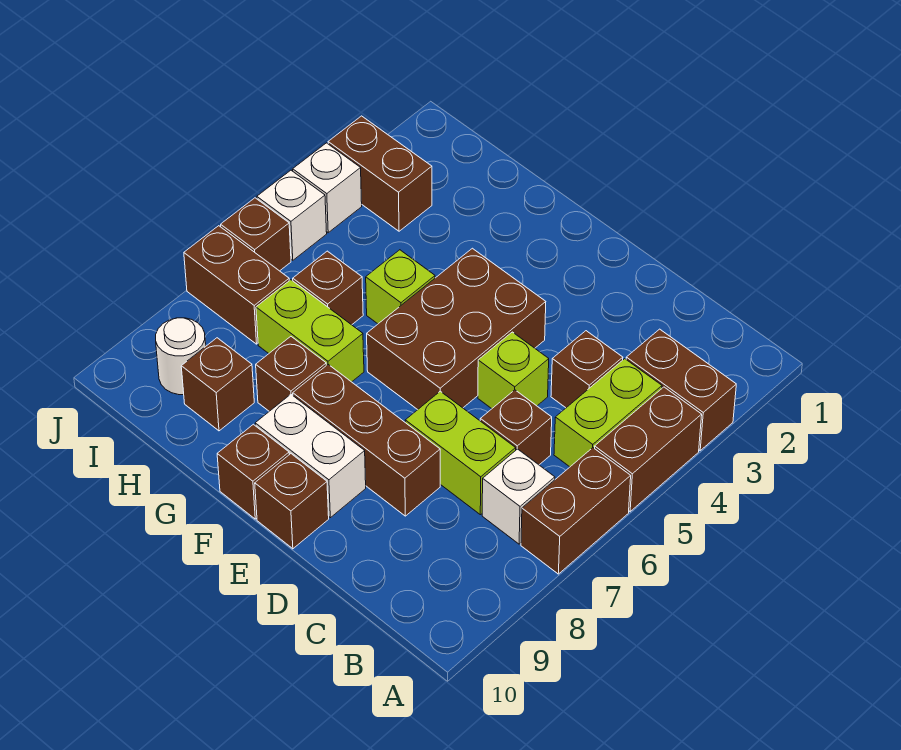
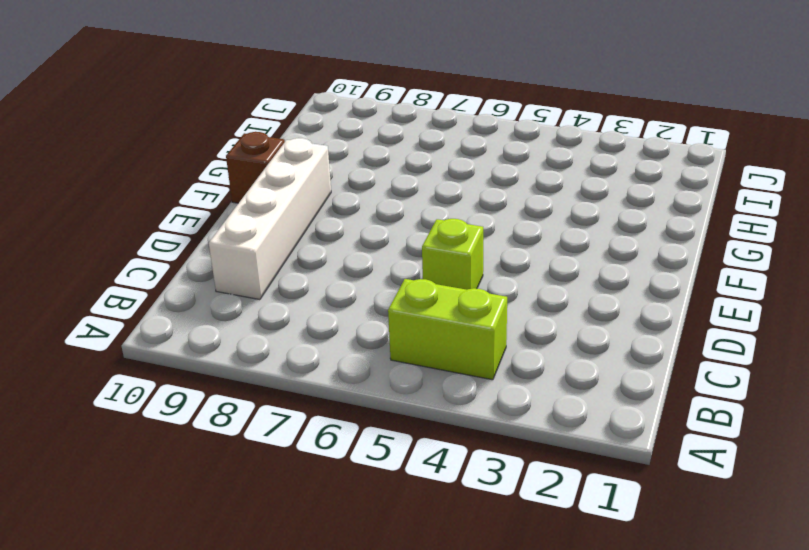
white brick C9:F9 level 1 -> white brick E9:F9 level 1
none -> brown brick A3:B3 level 1
none -> brown brick A4:A5 level 1
none -> brown brick A6:A7 level 1

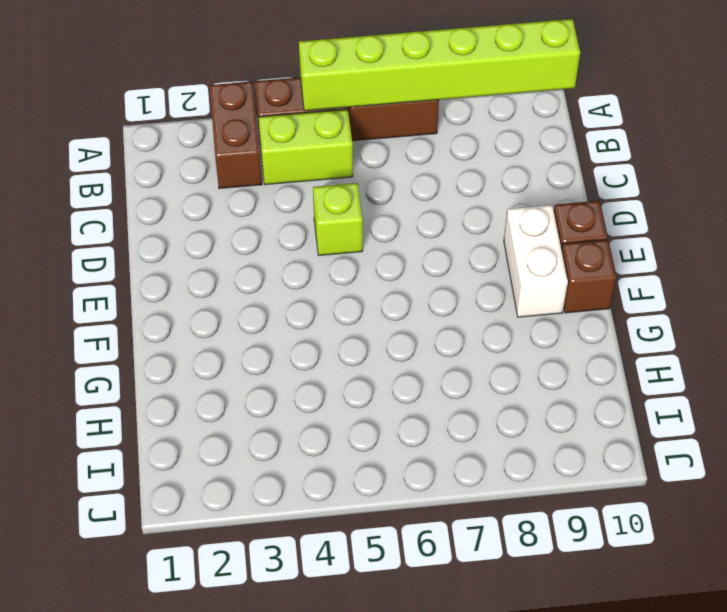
lime brick A5:A10 level 2 -> none
none -> white brick B7 level 1
none -> brown brick C4 level 1
none -> brown brick C6 level 1

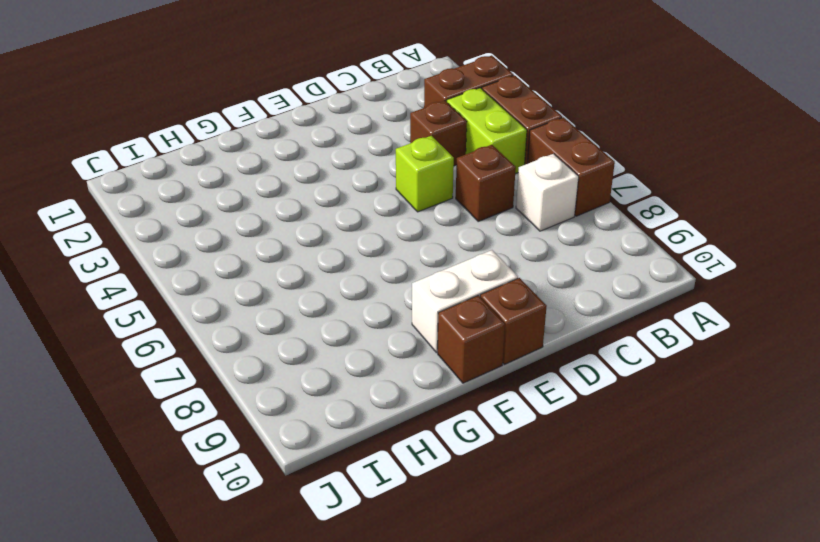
none -> lime brick C7:D7 level 1
none -> brown brick D8:F8 level 1
none -> brown brick E4:F6 level 1

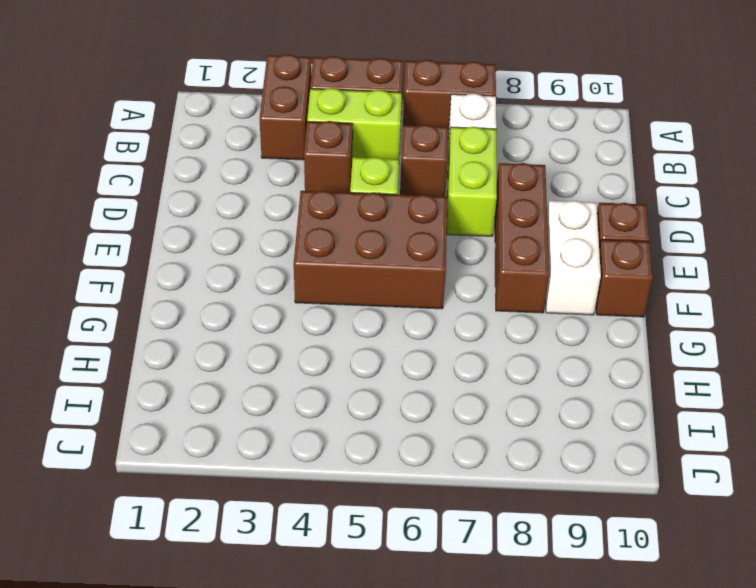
none -> lime brick G5 level 1
none -> lime brick G7:H7 level 1
none -> brown brick G8 level 1

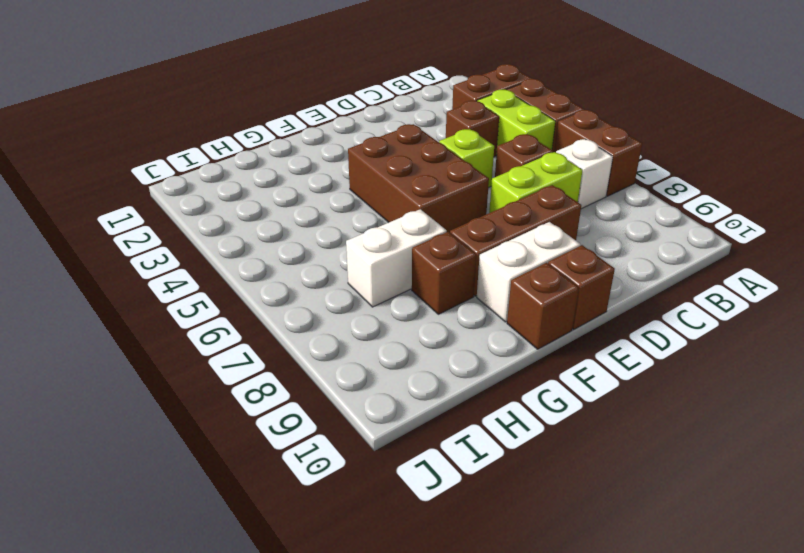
white brick G7:H7 level 1 -> lime brick G7:H7 level 1
none -> lime brick G5 level 1
none -> brown brick H6 level 1
none -> brown brick H9 level 1

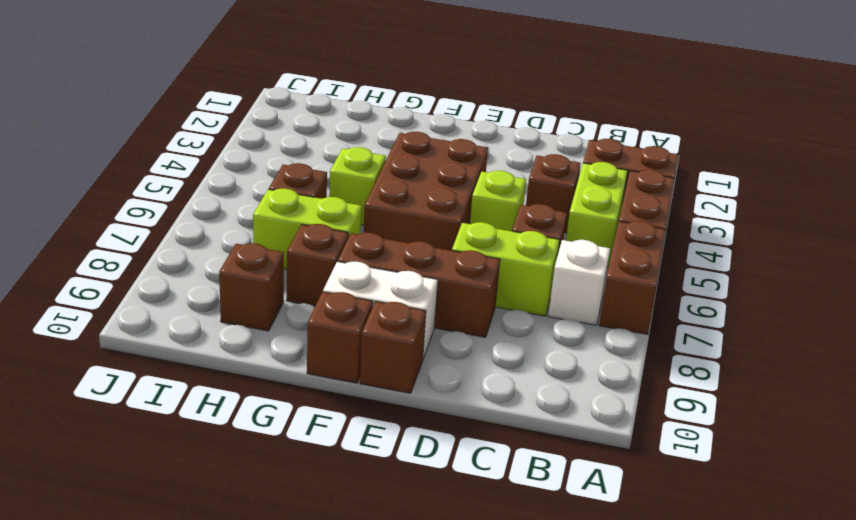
none -> brown brick I3:J3 level 1
none -> brown brick I7:J7 level 1
none -> white round brick I9 level 1

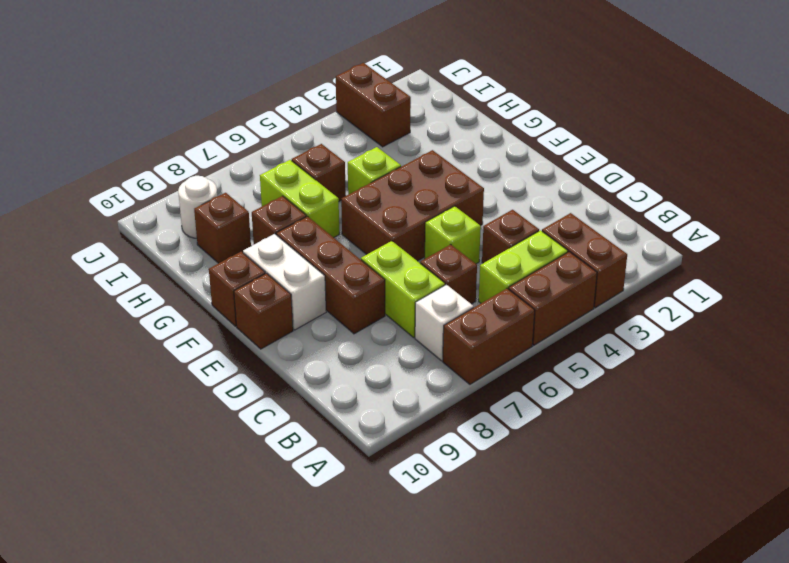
none -> brown brick I7:J7 level 1
none -> white brick J4 level 1
none -> white brick J5 level 1

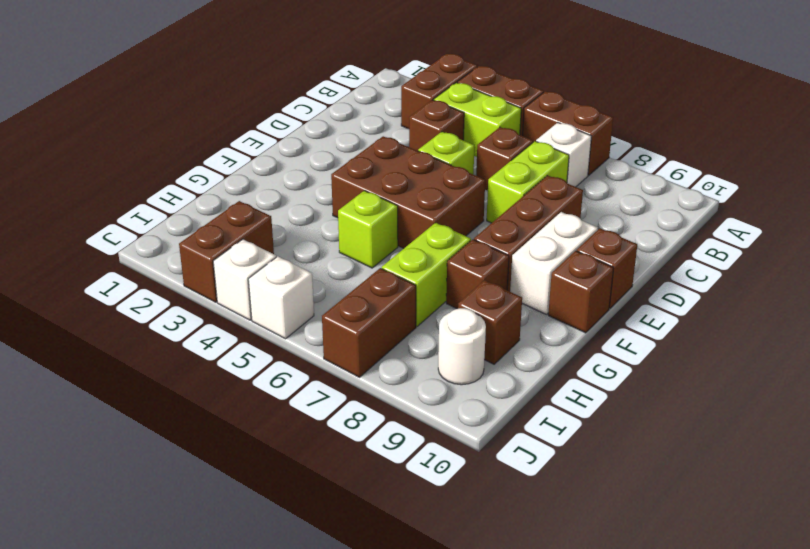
none -> brown brick H6 level 1
none -> brown brick J6 level 1

